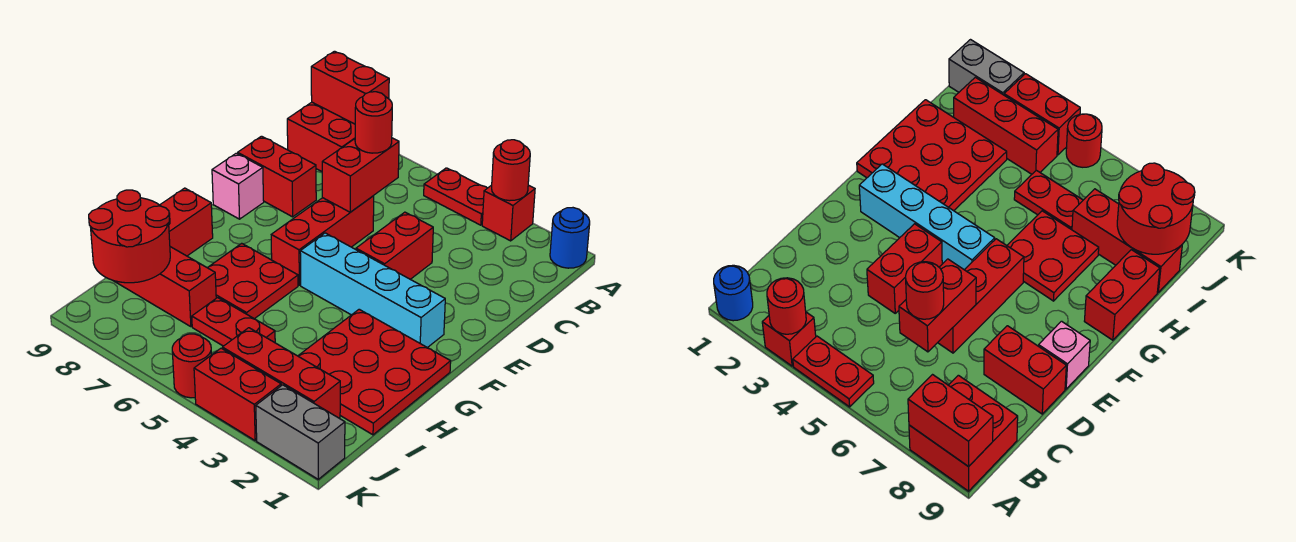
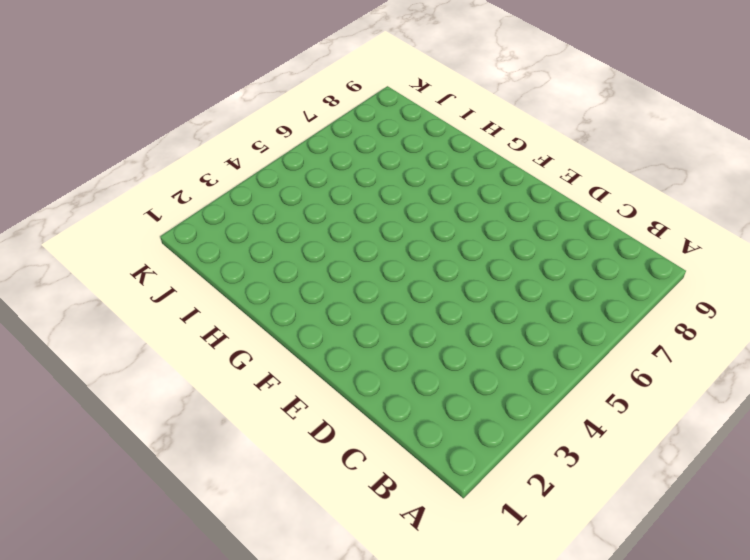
none -> blue round brick A1 level 1
none -> red brick A3 level 1
none -> red plate A4:A5 level 1

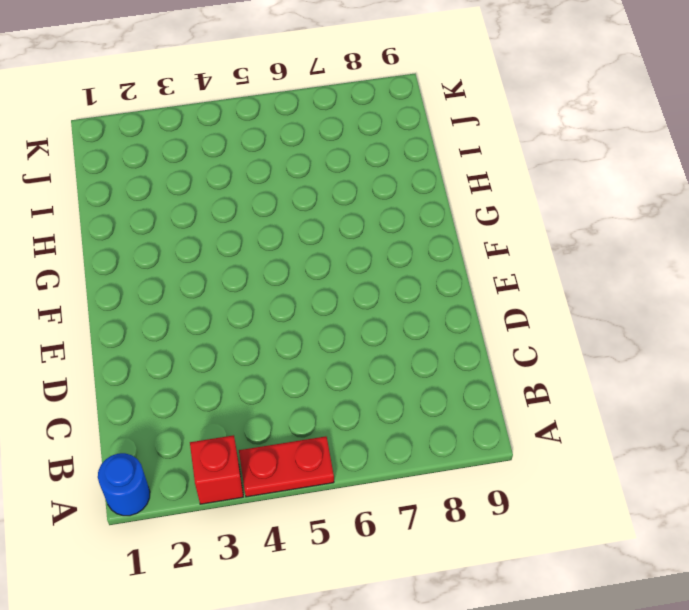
none -> red brick A8:B9 level 1
none -> red brick D4:E4 level 1
none -> red brick D6:F6 level 1

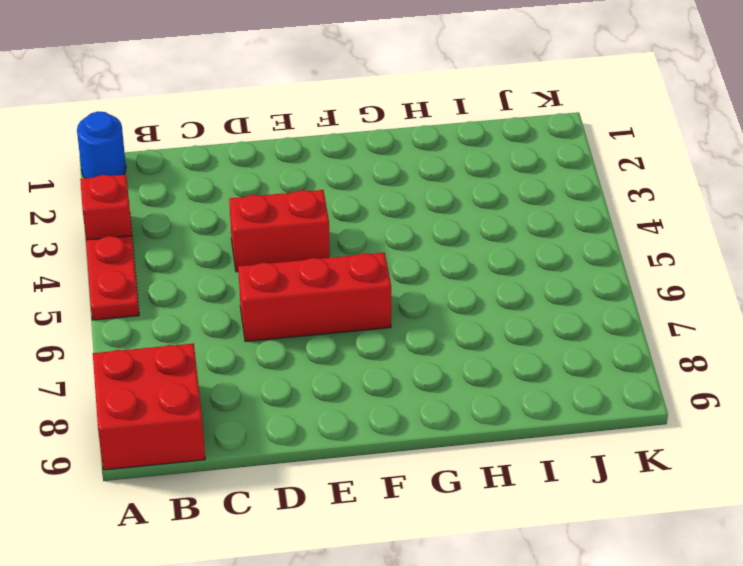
none -> red brick D8:D9 level 1
none -> pink brick E9 level 1
none -> cyan brick F2:F5 level 1

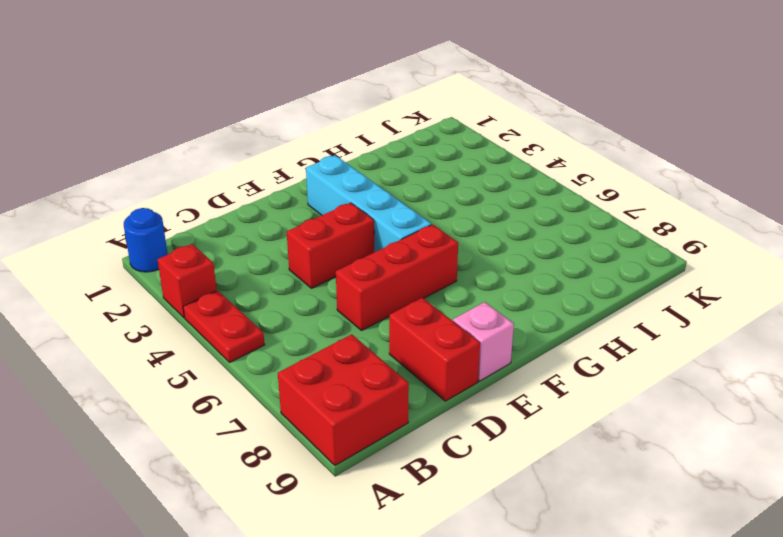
none -> red plate G1:I3 level 1
none -> red plate G6:H7 level 1
none -> red brick G9:H9 level 1

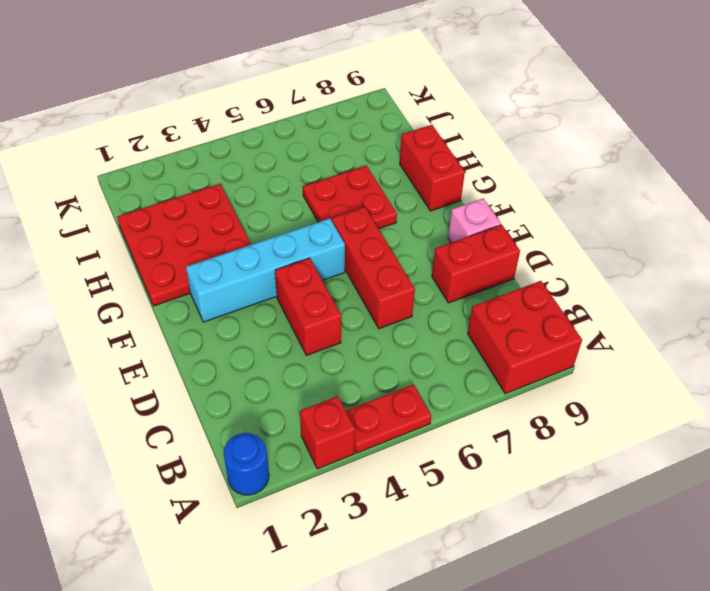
none -> red plate I5:I6 level 1
none -> red brick I7:I9 level 1
none -> red brick J2:J4 level 1

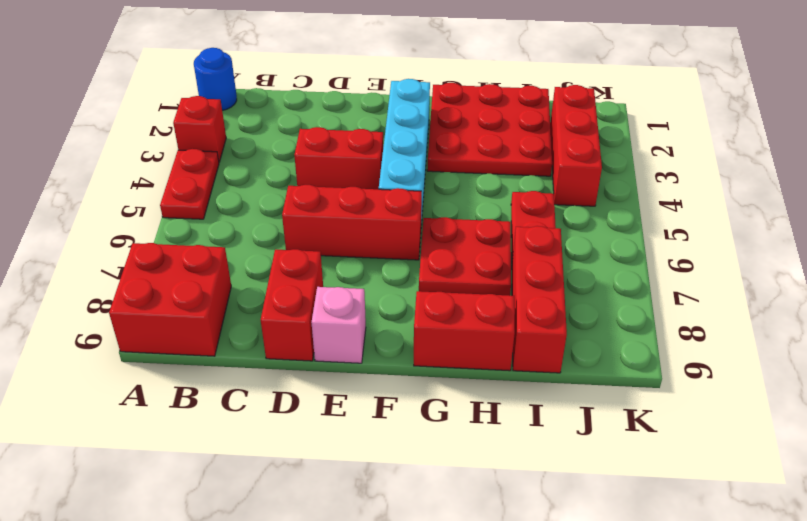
none -> grey brick K1:K2 level 1
none -> red brick K3:K4 level 1
none -> red round brick K5 level 1

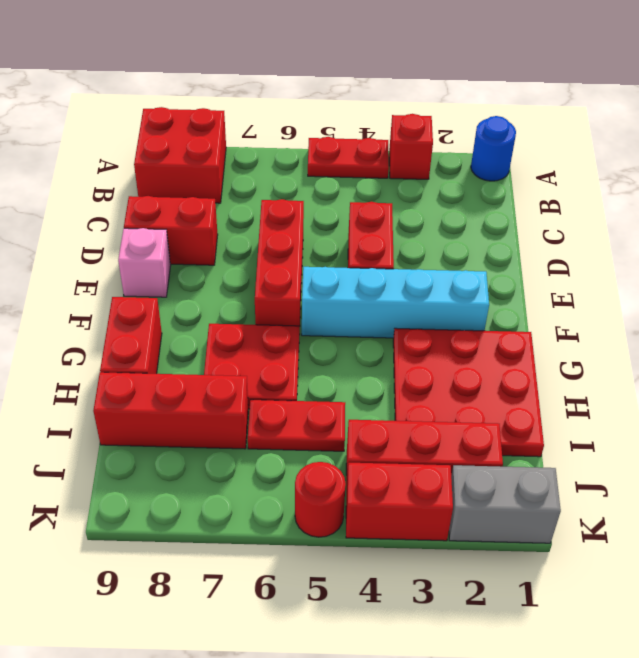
none -> red round brick A3 level 2
none -> red brick A8:A9 level 2
none -> red brick C6:D6 level 2

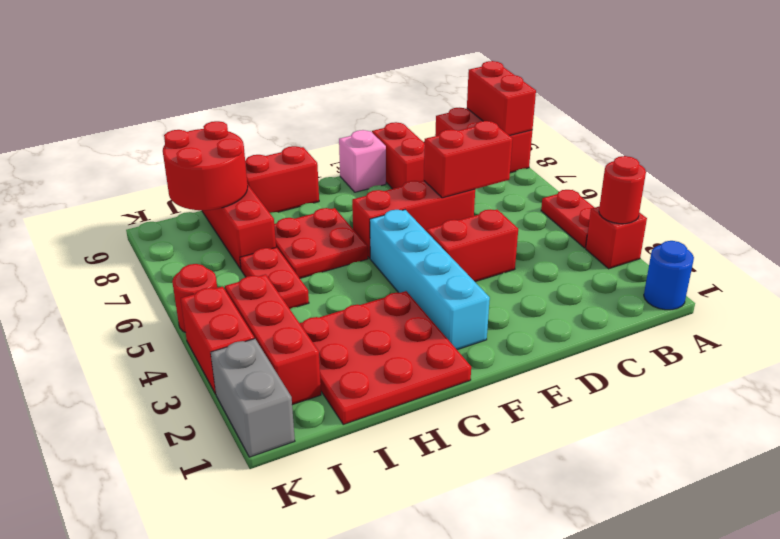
none -> red round brick C6 level 3

